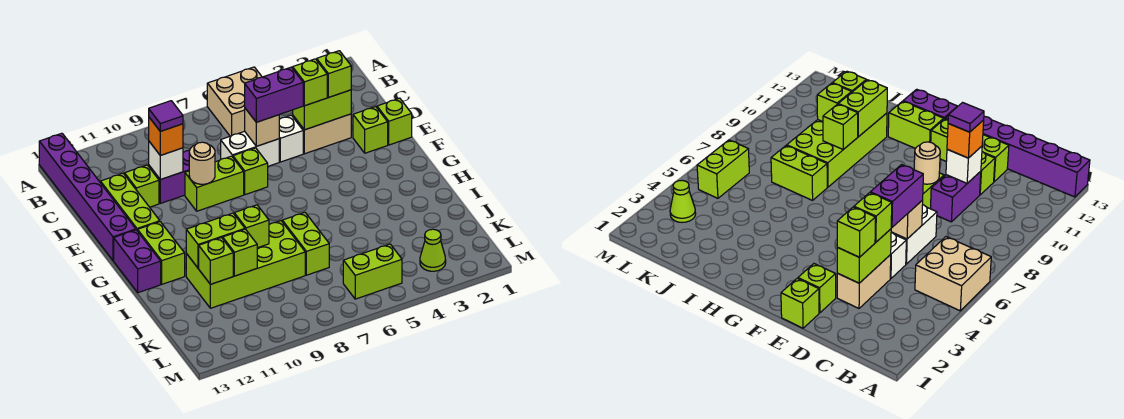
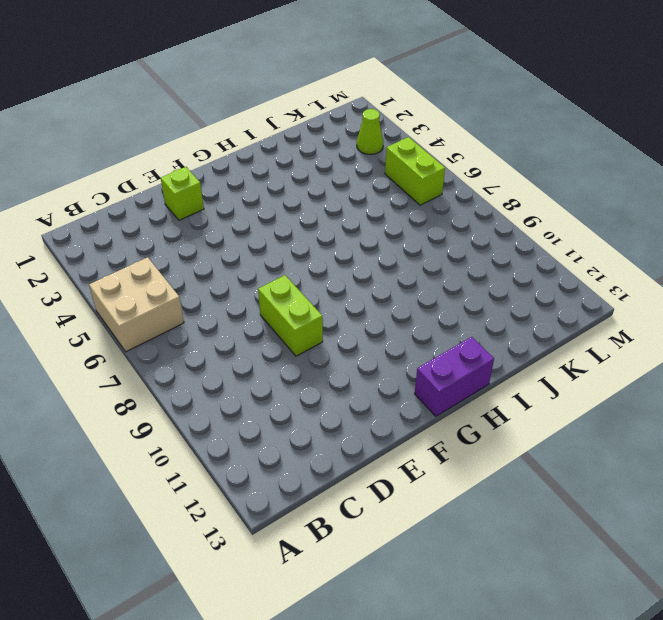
none -> purple brick A13:F13 level 1
none -> tan brick D3:D4 level 1
none -> white brick D5 level 1
none -> white brick D6:D7 level 1

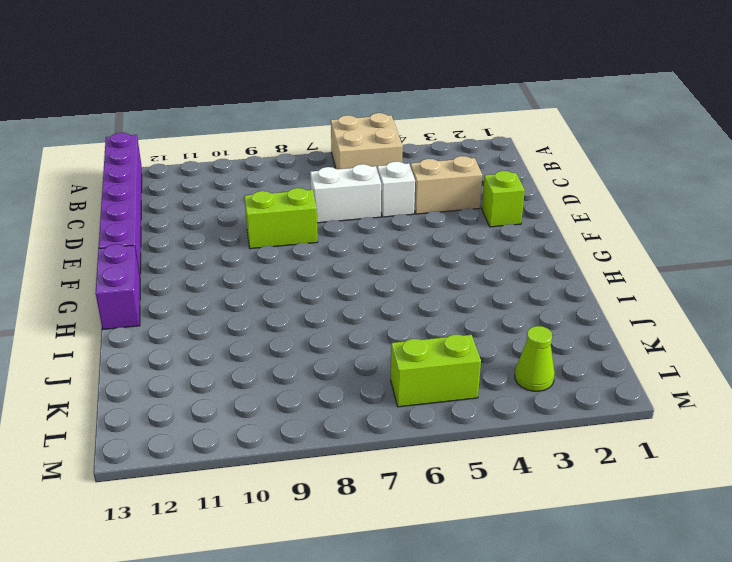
none -> purple brick D9:D10 level 1
none -> lime brick D11 level 1
none -> lime brick D12:F12 level 1
none -> lime brick E1 level 1

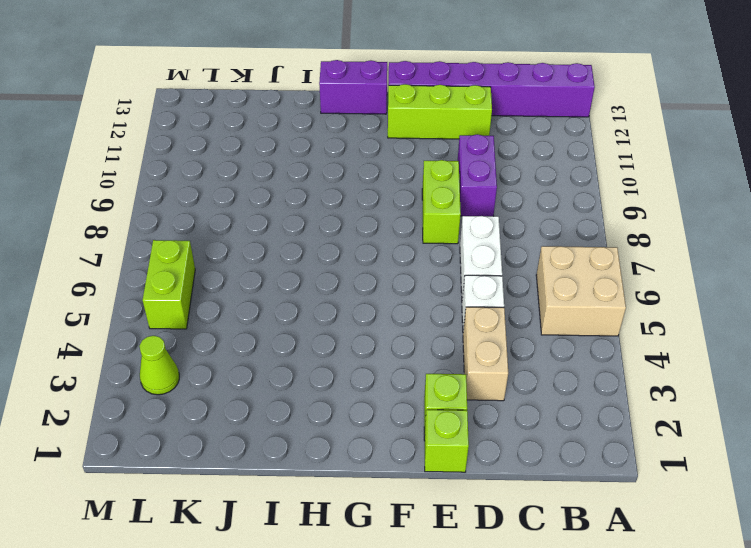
none -> lime brick D11 level 1
none -> lime brick E7 level 1
none -> lime brick G12:H12 level 1
none -> lime brick I7:J7 level 1

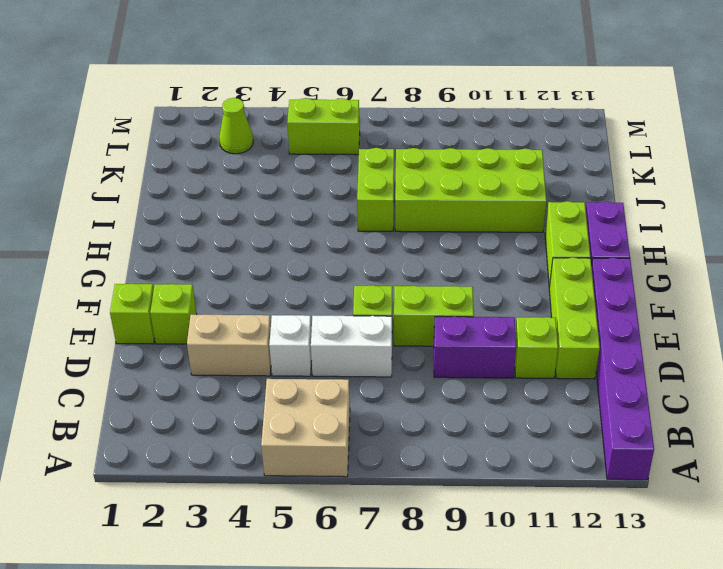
none -> lime brick D3:D4 level 2
none -> tan brick D6 level 2
none -> white brick D10 level 2
none -> tan round brick E9 level 2

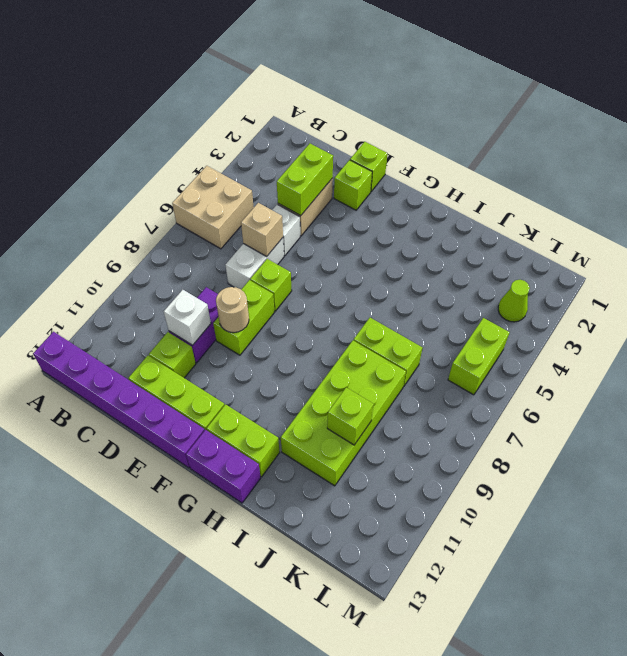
none -> lime brick I9 level 2
none -> lime brick I10:I11 level 2
none -> lime brick J11 level 2
none -> lime brick D3 level 3

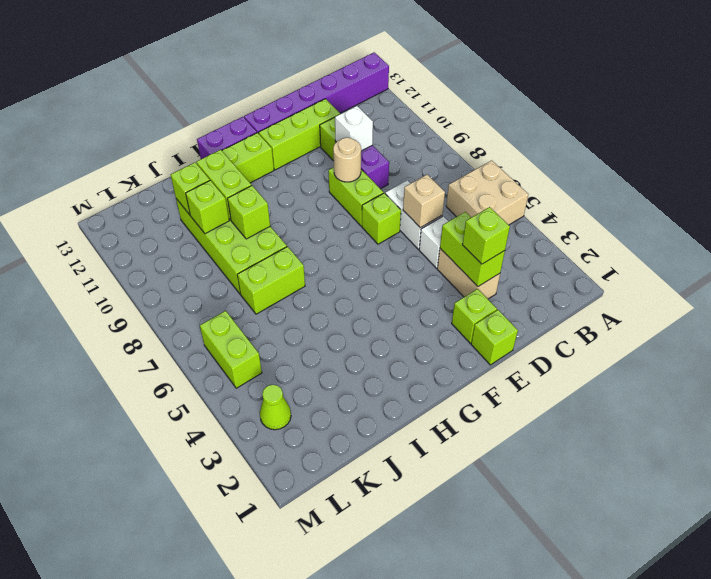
none -> lime brick D4 level 3
none -> purple brick D5:D6 level 3
none -> orange brick D10 level 3
none -> purple tile D10 level 4

